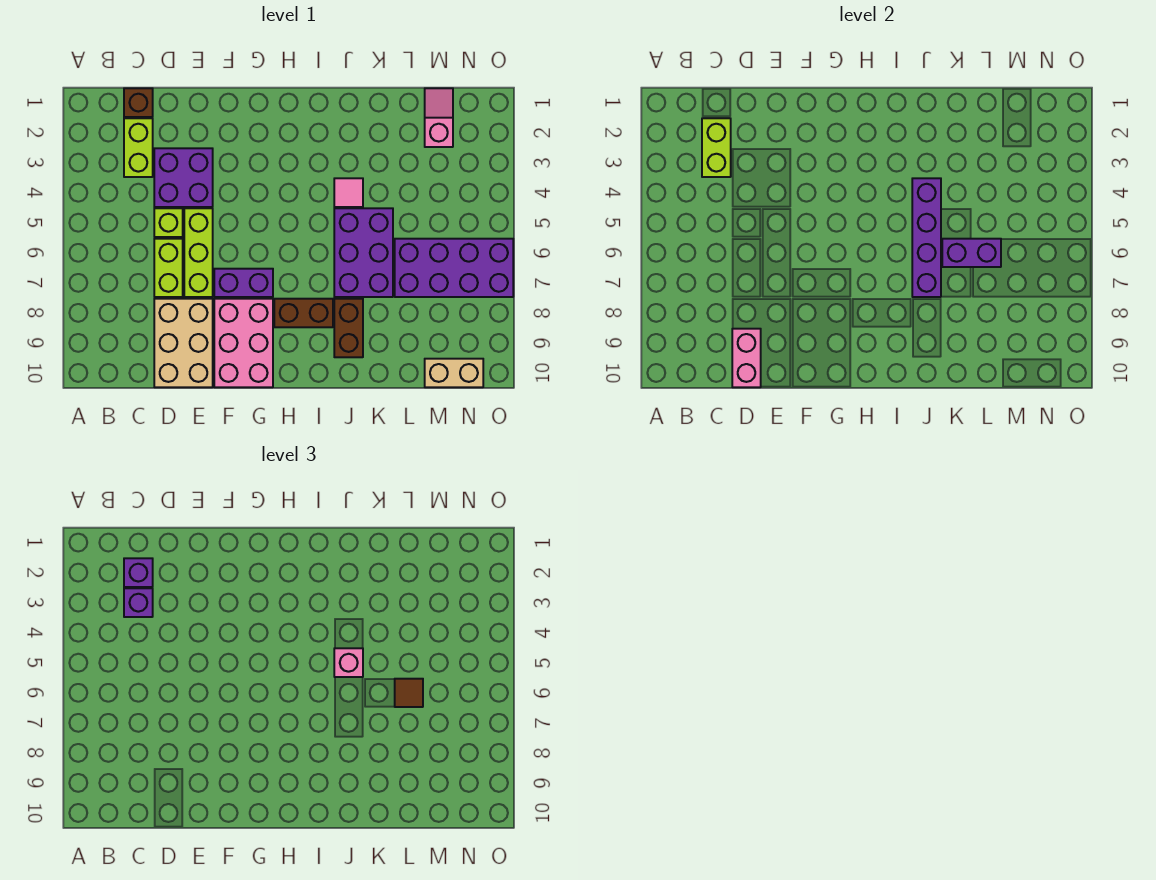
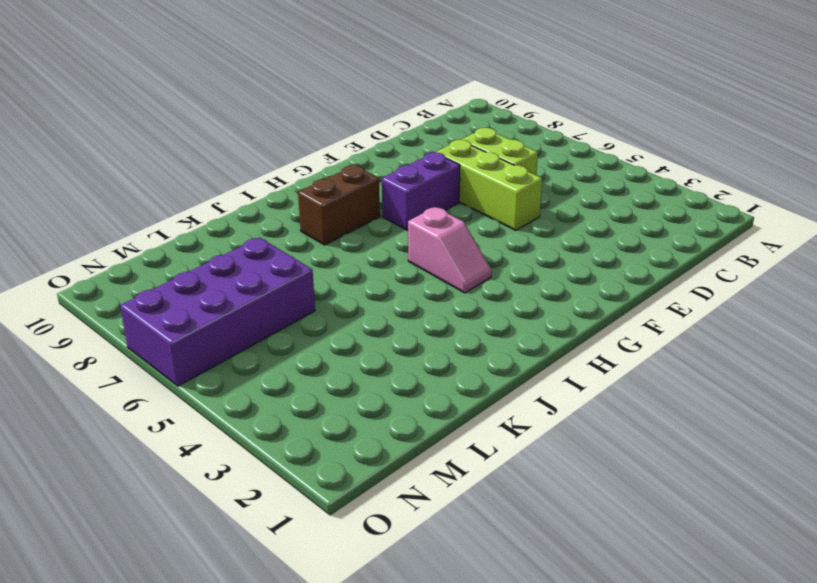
pink slope H4:H5 level 1 top 5 -> pink slope M1:M2 level 1 top 2
none -> brown brick C1 level 1
none -> lime brick C2:C3 level 1
none -> purple brick D3:E4 level 1

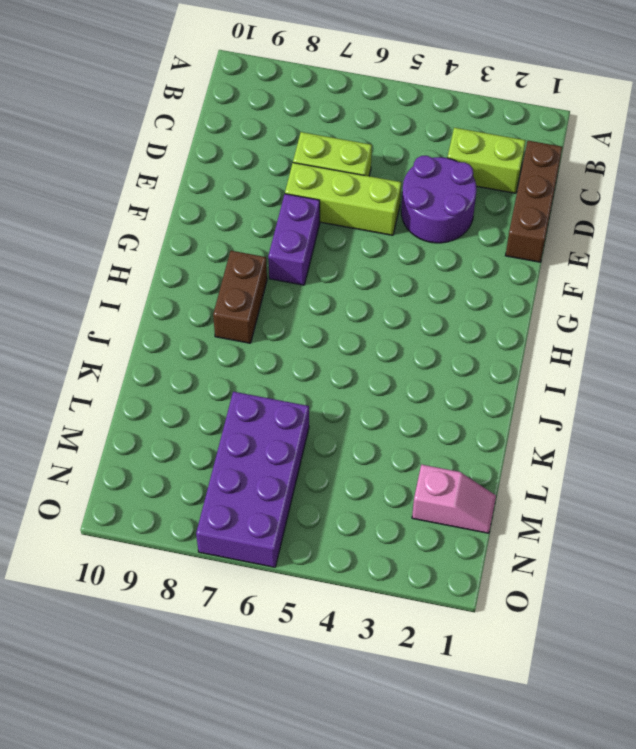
brown brick C1:E1 level 1 -> brown brick C1 level 1
purple round brick D3:E4 level 1 -> purple brick D3:E4 level 1
none -> lime brick D5 level 1
none -> tan brick D8:E10 level 1
none -> pink brick F8:G10 level 1

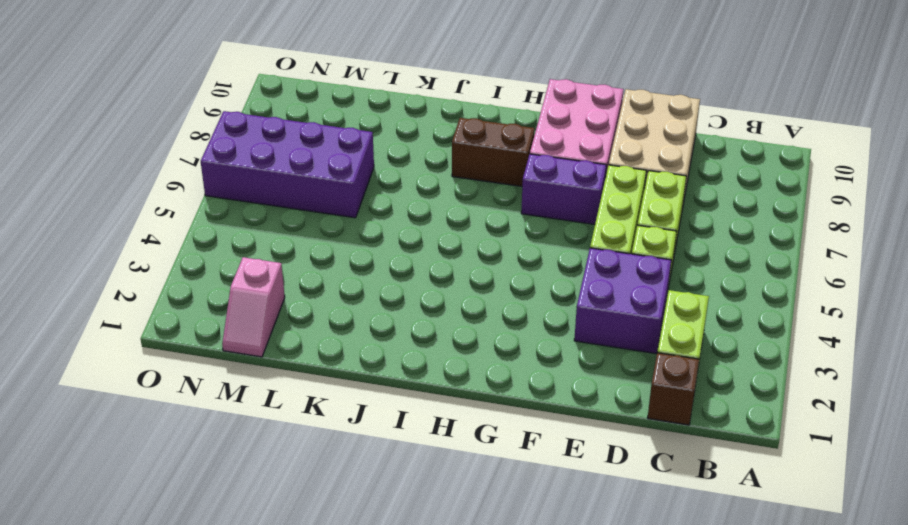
none -> pink tile J4 level 1
none -> purple brick J5:K7 level 1
none -> brown brick J8:J9 level 1

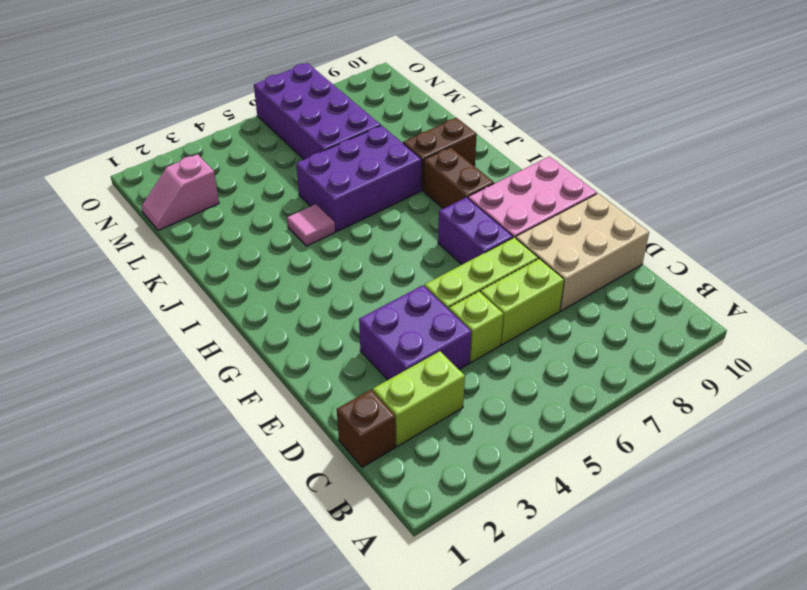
none -> tan brick M10:N10 level 1
none -> lime brick C2:C3 level 2
none -> pink brick D9:D10 level 2

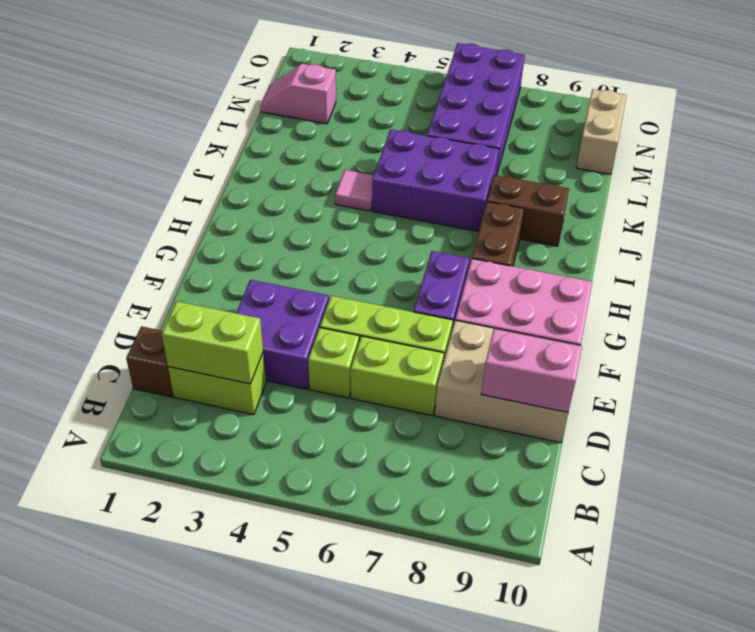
none -> purple brick J4:J7 level 2
none -> purple brick K6:L6 level 2
none -> purple brick C2 level 3

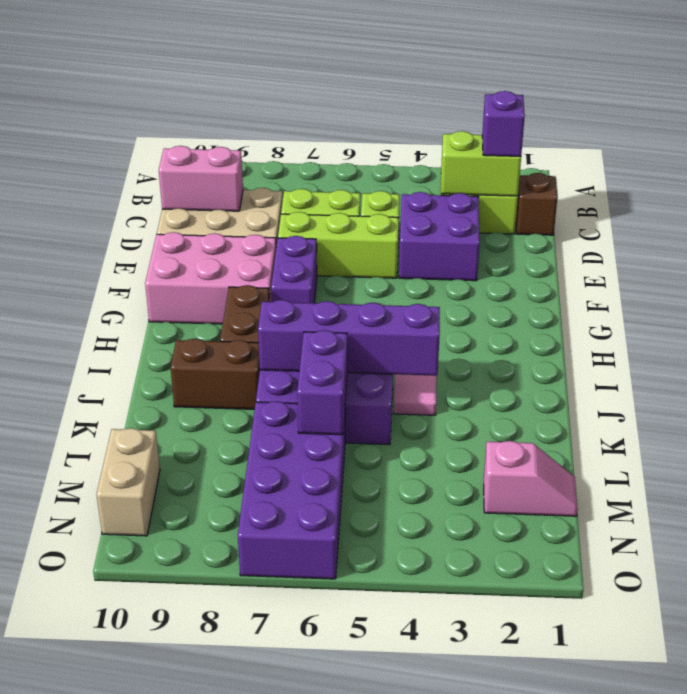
none -> purple brick C3 level 3
none -> pink brick J5 level 3
none -> brown tile L6 level 3

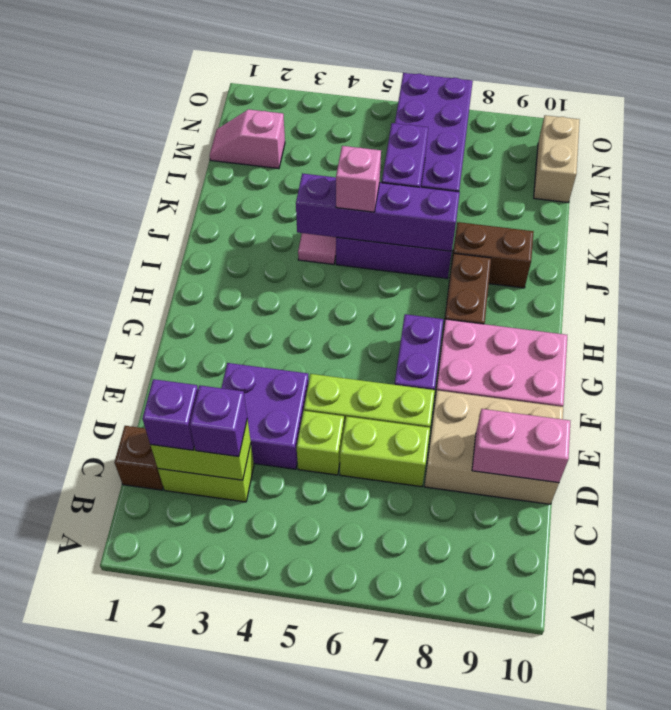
none -> brown tile L6 level 3

